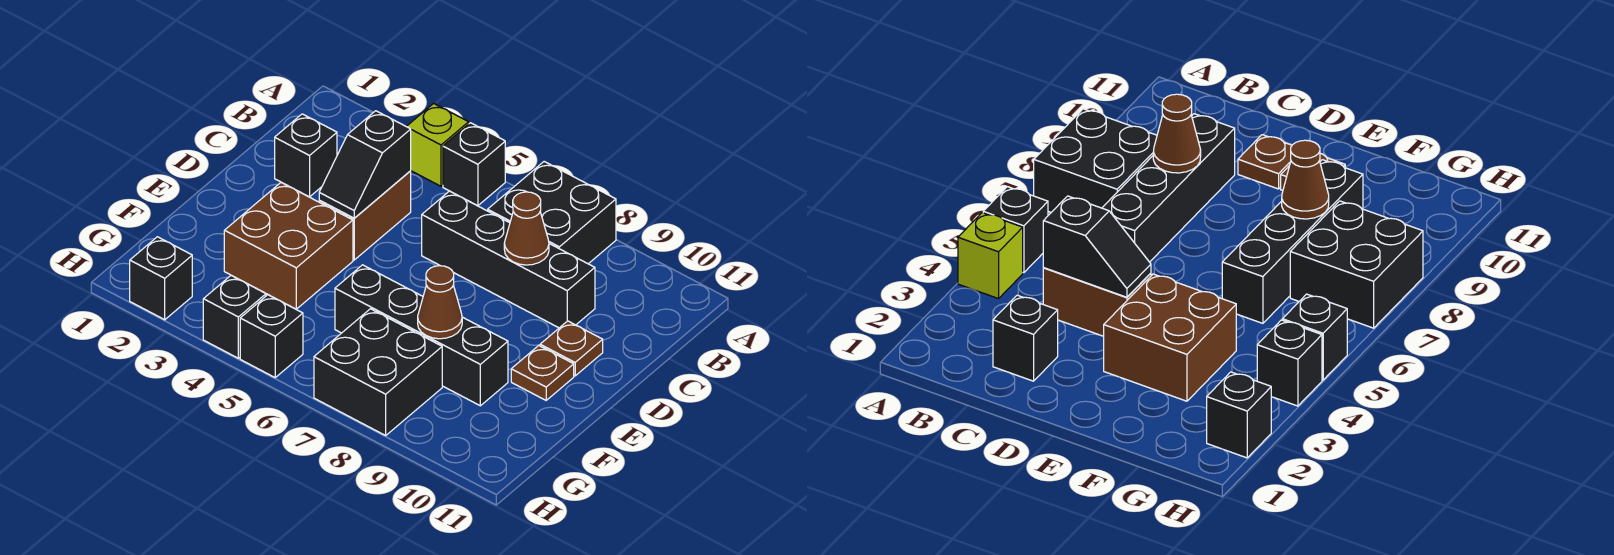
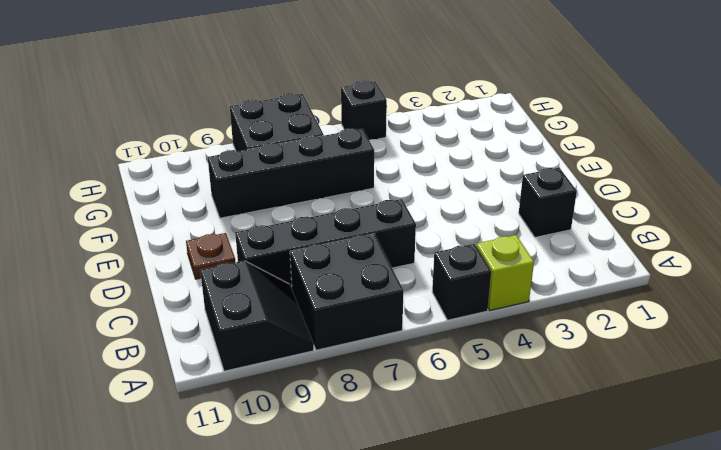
black slope A9:B10 level 1 top 10 -> none
none -> brown brick C4:D4 level 1
none -> brown brick E3:F4 level 1
none -> brown plate E10 level 1

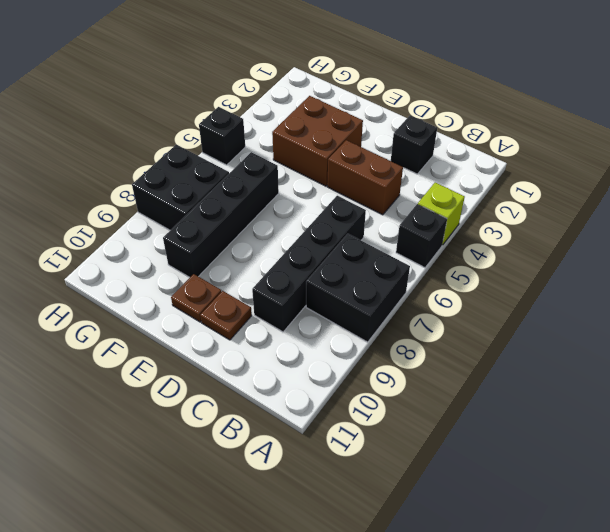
none -> black brick H2 level 1
none -> black brick H4 level 1
none -> black slope C4:D4 level 2 top C

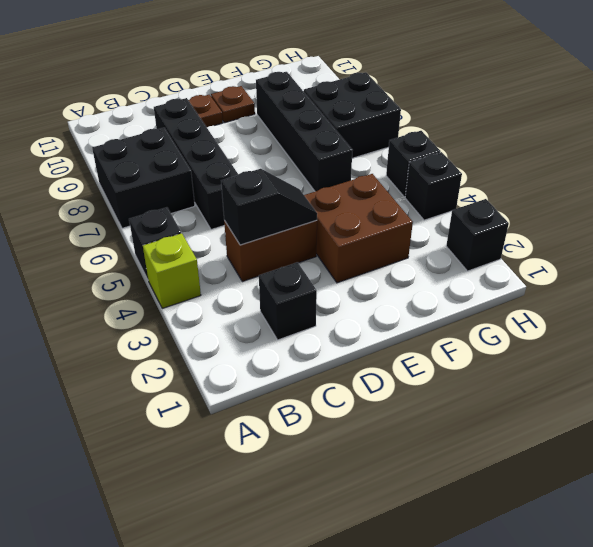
none -> brown cone C8 level 2
none -> brown cone F8 level 2

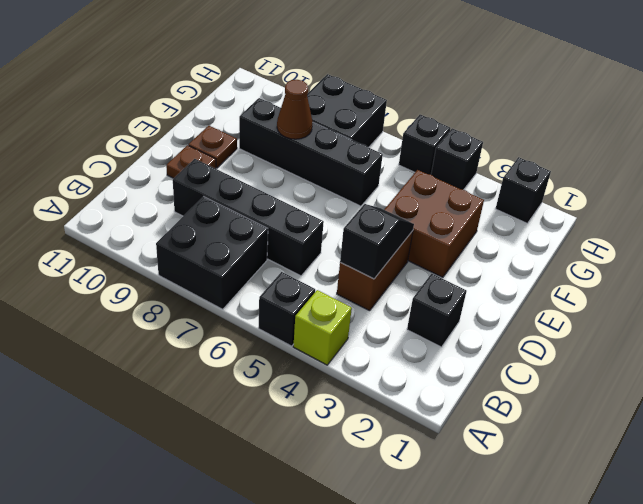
none -> brown cone C8 level 2

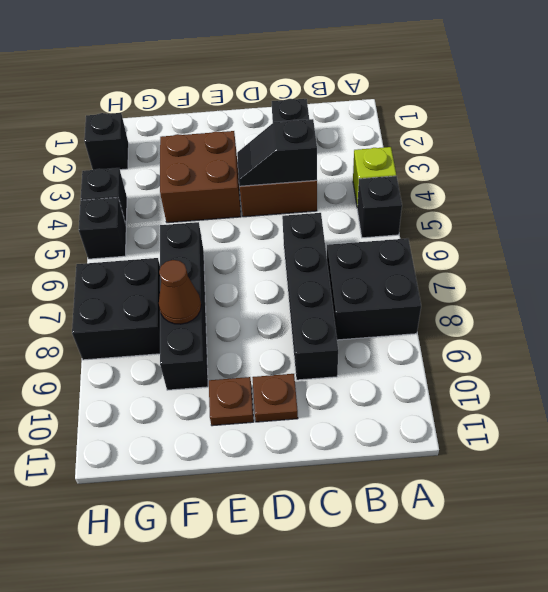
none -> brown cone C8 level 2

